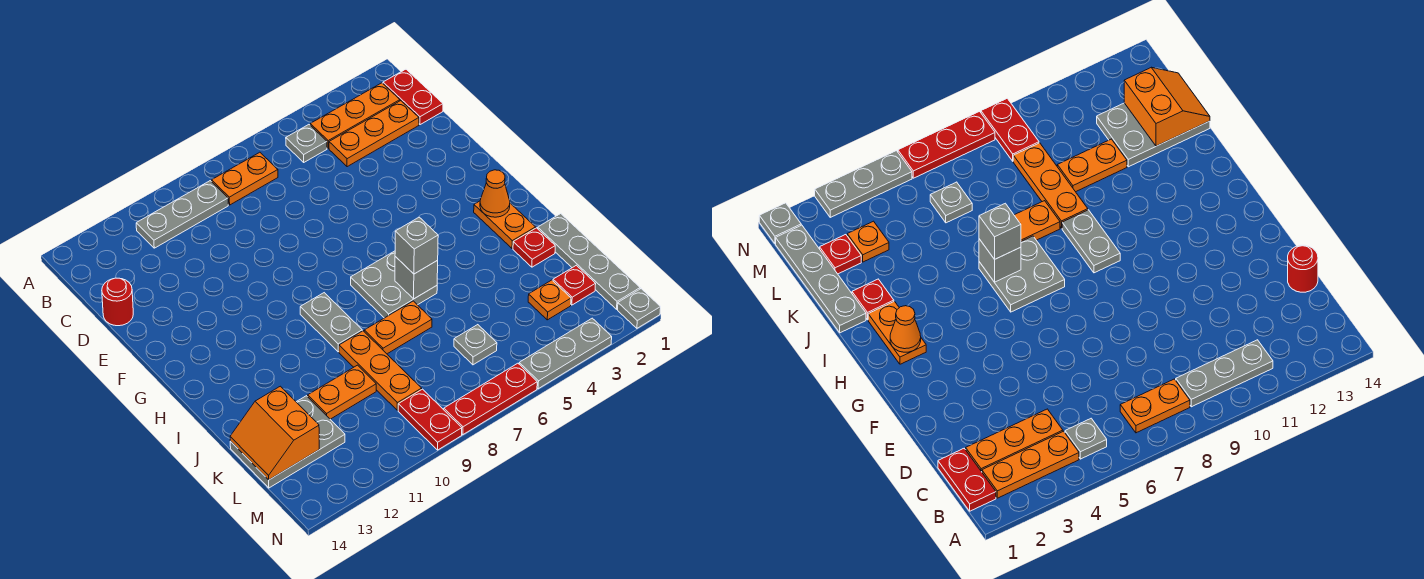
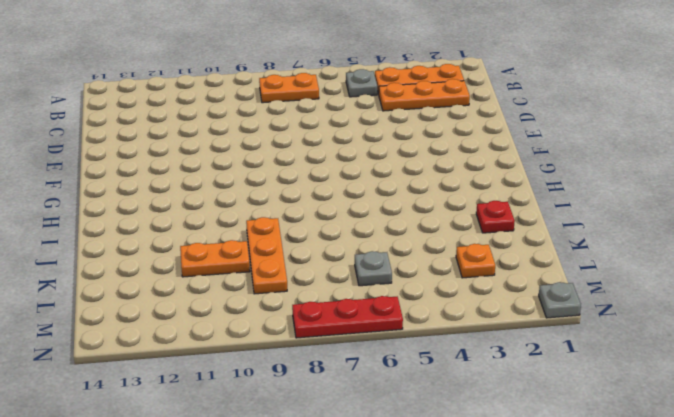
none -> red plate B1:C1 level 1
none -> grey plate B9:B11 level 1
none -> red round brick D14 level 1

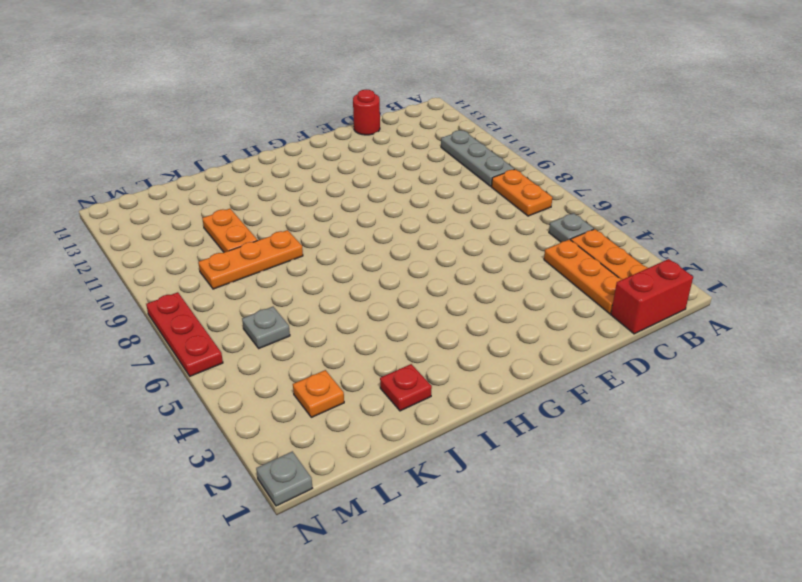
red brick B1:C1 level 1 -> red plate B1:C1 level 1
none -> orange plate H2:I2 level 1
none -> grey plate H6:I7 level 1
none -> grey plate H9:I9 level 1

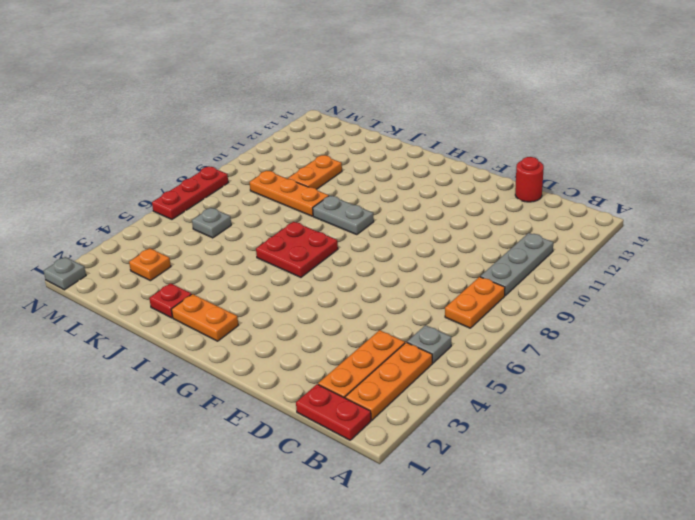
red plate H6:I7 level 1 -> grey plate H6:I7 level 1
none -> grey plate J1:M1 level 1
none -> orange plate J7:J8 level 1
none -> grey plate K12:L14 level 1

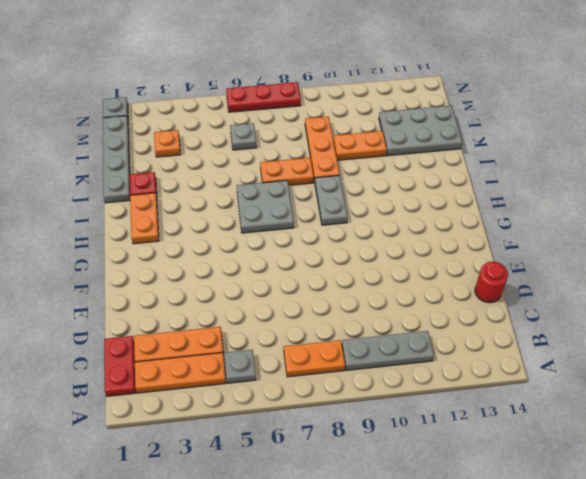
none -> red plate L2 level 1
none -> red plate M9:N9 level 1
none -> grey plate N3:N5 level 1

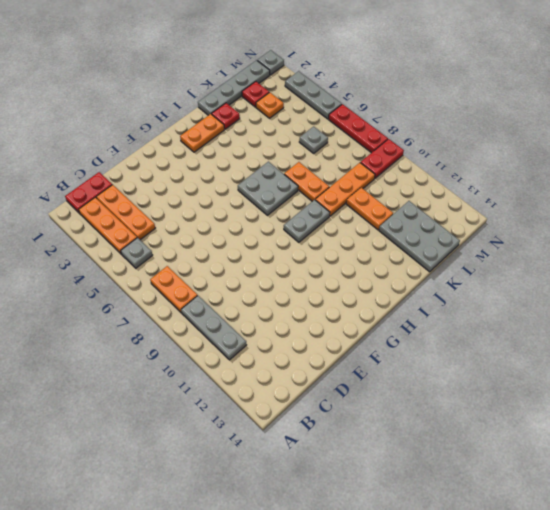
none -> red round brick D14 level 1
none -> orange cone H2 level 2
none -> grey brick I6 level 2

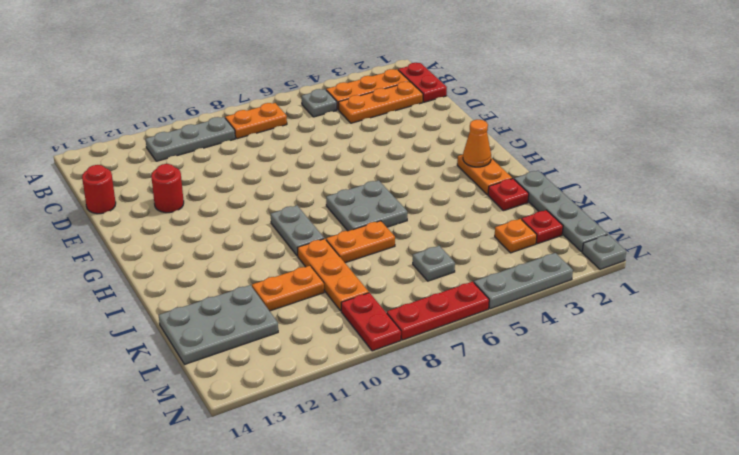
red round brick E12 level 1 -> none
none -> grey brick I6 level 2
none -> orange slope K13:L14 level 2 top 13
none -> grey brick I6 level 3

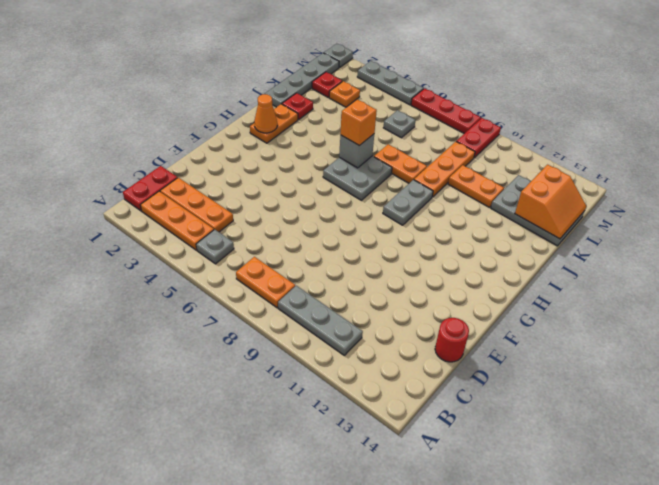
orange brick I6 level 3 -> grey brick I6 level 3

